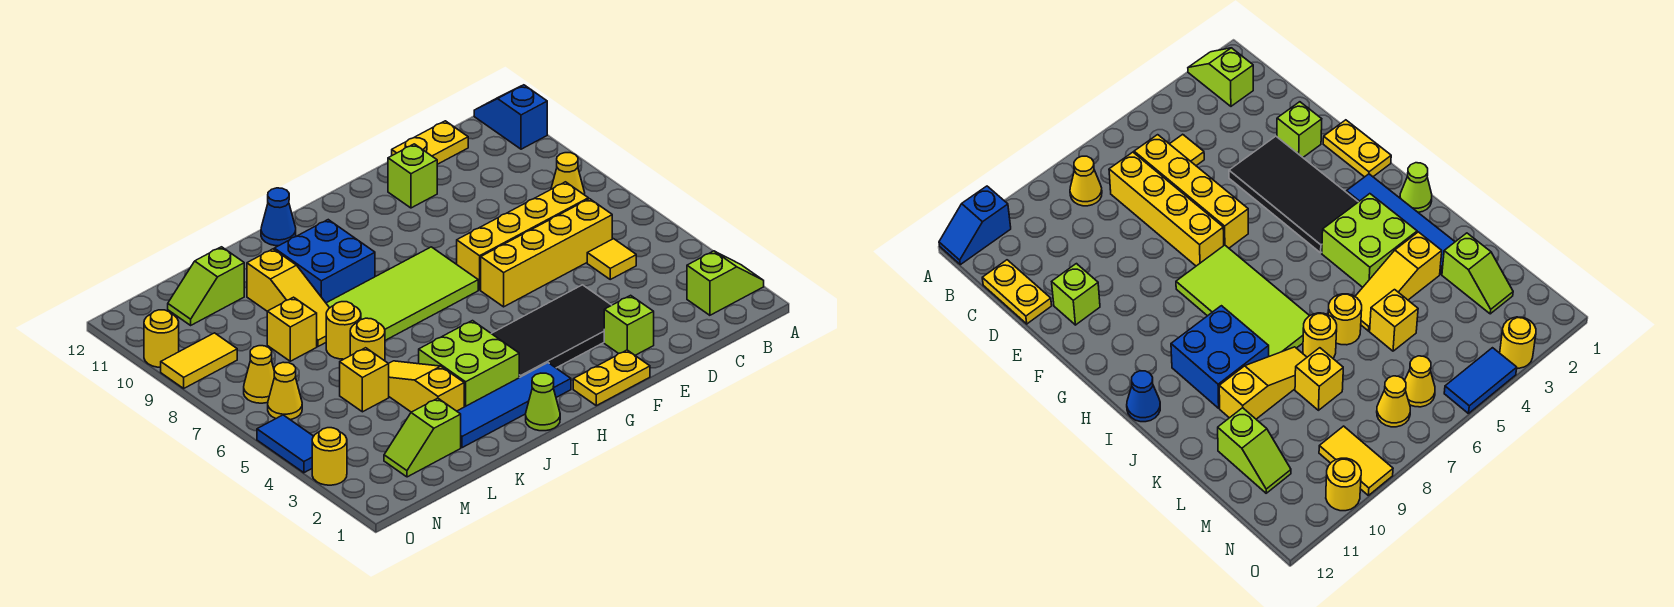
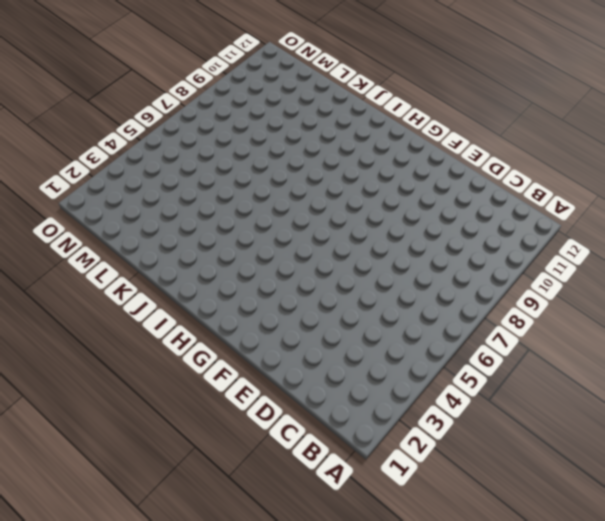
none -> lime slope A2:B2 level 1 top B
none -> blue slope A11:A12 level 1 top 11
none -> yellow cone B8 level 1
none -> yellow tile C5 level 1

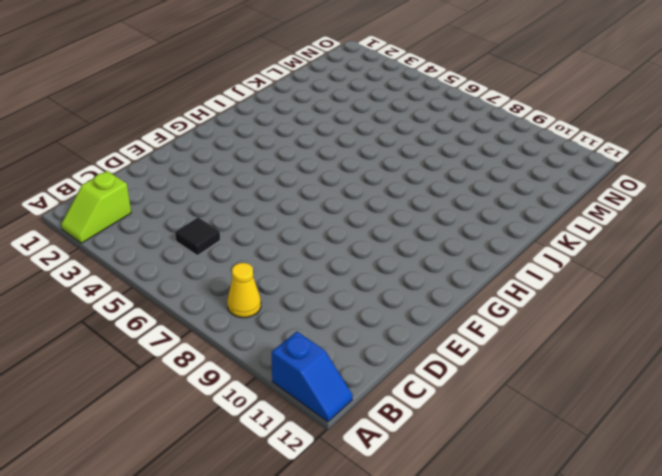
black tile C5 level 1 -> yellow tile C5 level 1
none -> yellow brick C6:F6 level 1
none -> yellow brick C7:F7 level 1
none -> yellow plate C12:D12 level 1
none -> lime brick E2 level 1

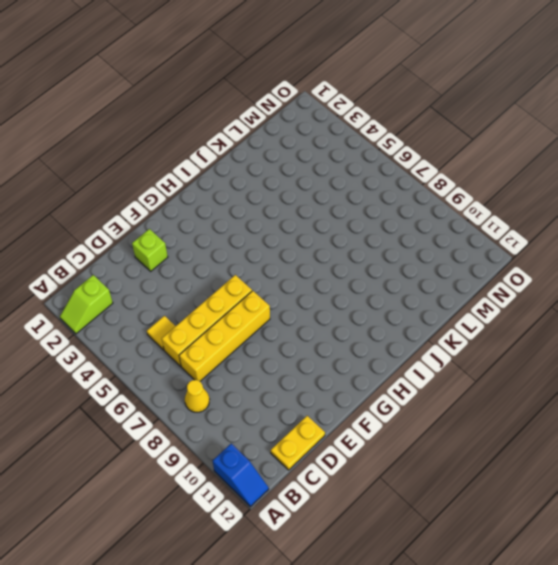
none -> black tile E3:H4 level 1
none -> lime brick E11 level 1
none -> yellow plate F1:G1 level 1
none -> lime tile G7:J8 level 1

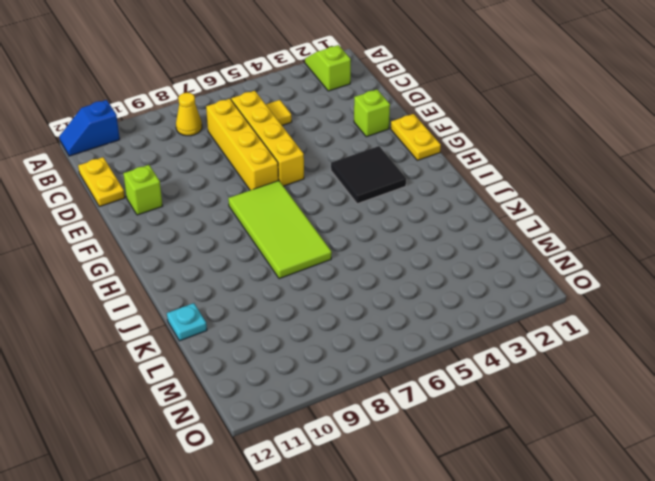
black tile G3:H4 level 1 -> black tile E3:H4 level 1
cyan plate K12 level 1 -> none
none -> blue tile H2:K2 level 1
none -> lime cone I1 level 1
none -> lime brick I3:J4 level 1
none -> blue brick I9:J10 level 1

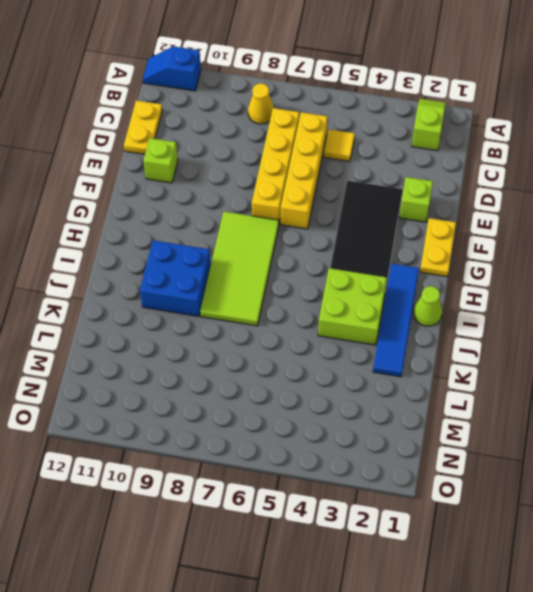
none -> blue cone I12 level 1
none -> yellow slope K3:K5 level 1 top 3
none -> yellow round brick K6 level 1
none -> yellow round brick K7 level 1

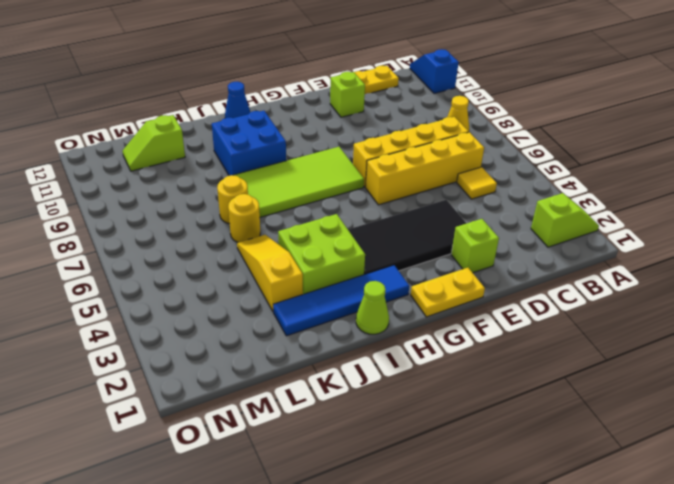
none -> yellow slope K8:K10 level 1 top 10
none -> lime slope L2:M2 level 1 top L
none -> yellow brick L5 level 1
none -> yellow brick L8 level 1

